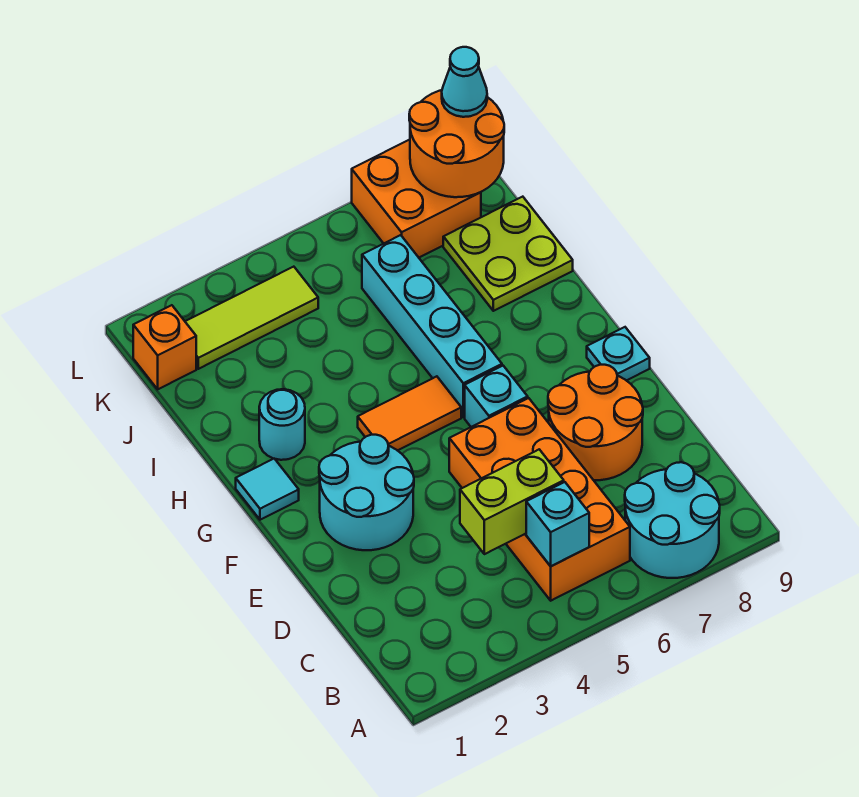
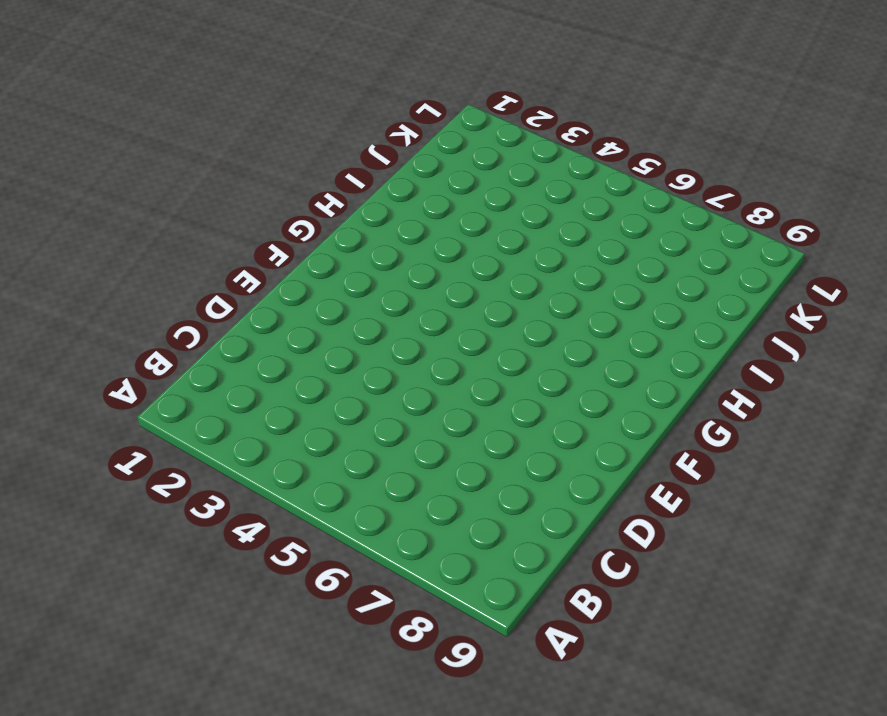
none -> cyan round brick A7:B8 level 1
none -> orange brick B5:E6 level 1
none -> orange round brick D7:E8 level 1

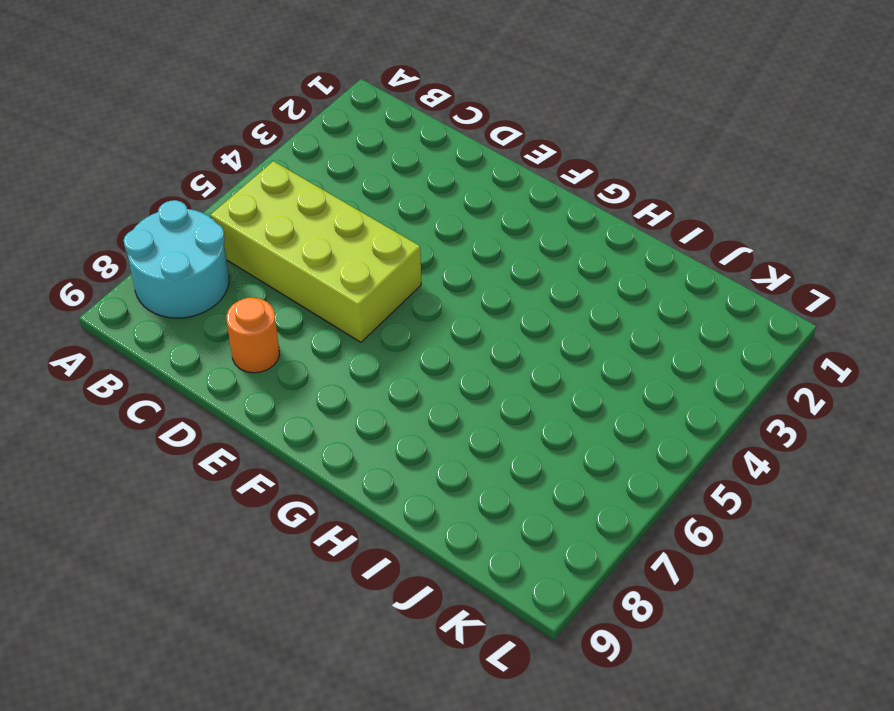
lime brick B5:E6 level 1 -> orange brick B5:E6 level 1
orange round brick D8 level 1 -> orange round brick D7:E8 level 1
none -> cyan round brick E2:F3 level 1
none -> cyan brick F6 level 1
none -> cyan plate F9 level 1

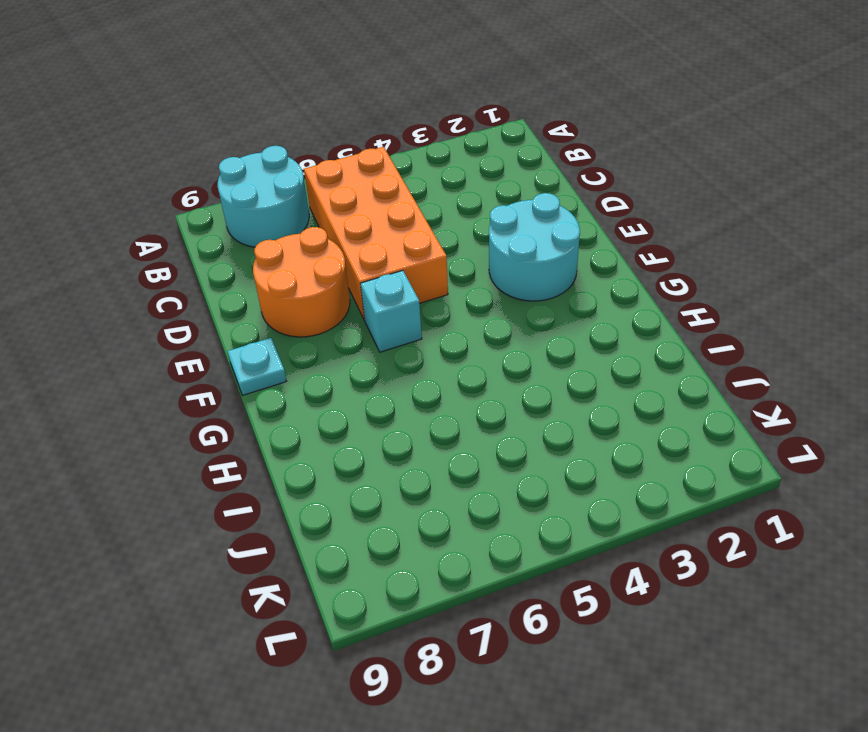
none -> cyan tile G1 level 1
none -> orange tile G4:G5 level 1
none -> cyan brick G6:J6 level 1

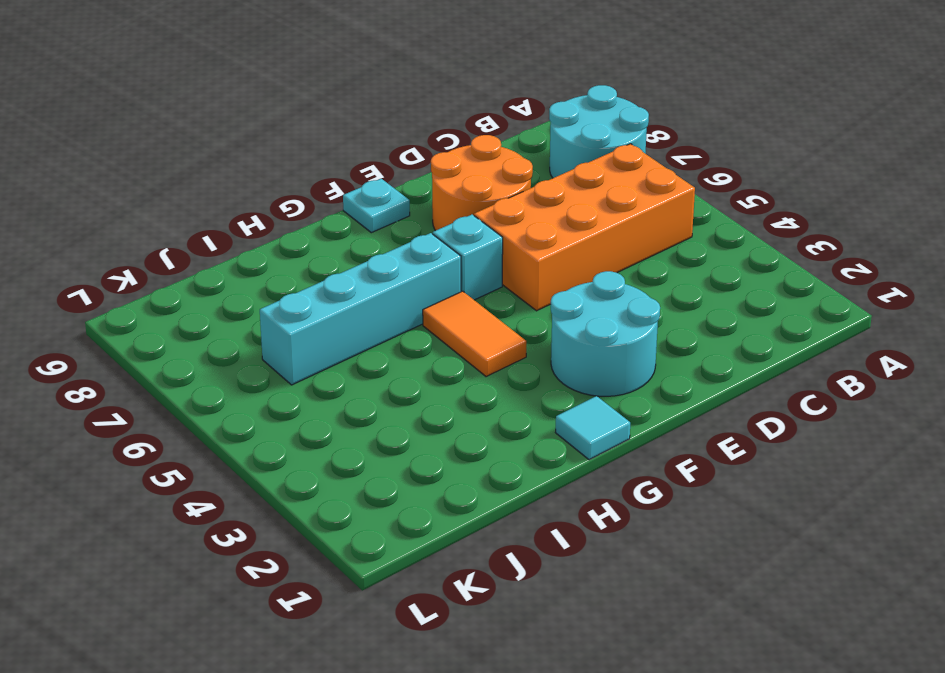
none -> cyan round brick H2 level 1
none -> lime plate I8:J9 level 1
none -> orange brick K1 level 1

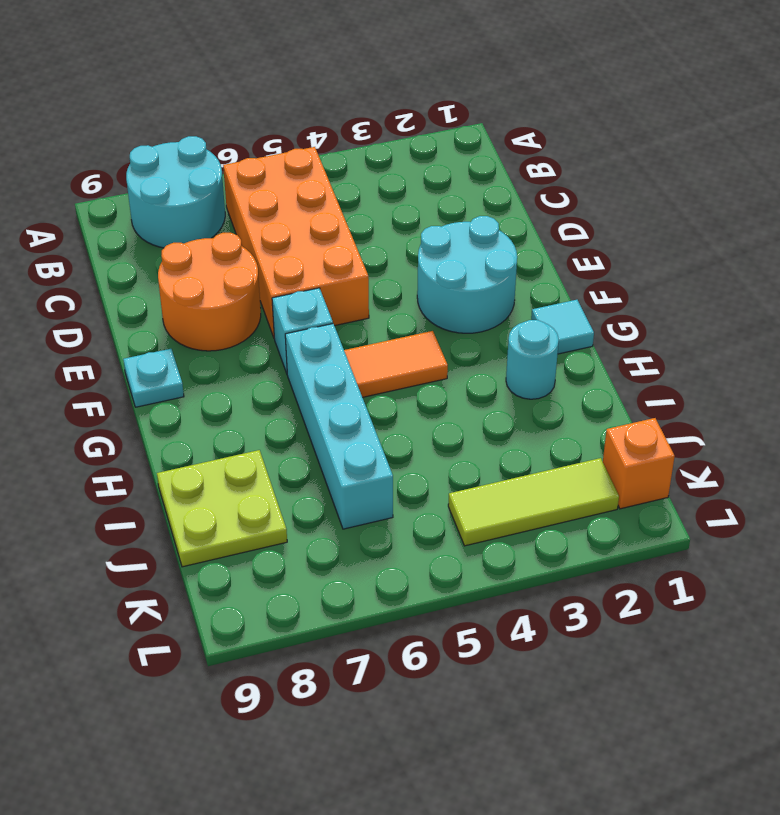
none -> orange brick K7:L8 level 1
none -> cyan brick B5 level 2
none -> lime brick C4:C5 level 2

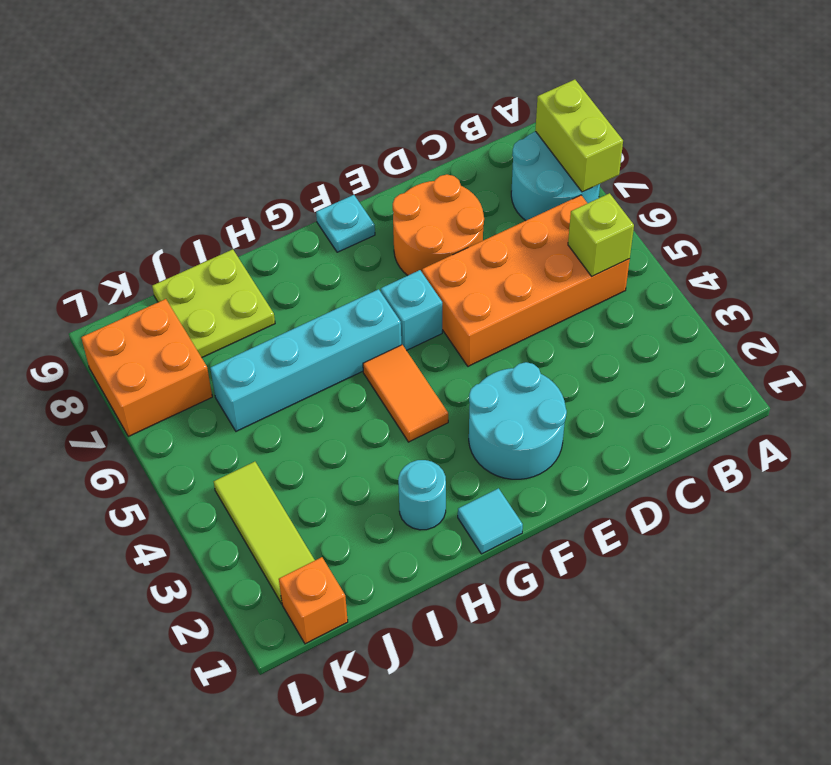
lime brick A7:A8 level 2 -> lime brick C4:C5 level 2
lime brick B5 level 2 -> cyan brick B5 level 2
none -> orange round brick K8:L9 level 2
none -> cyan cone L9 level 3

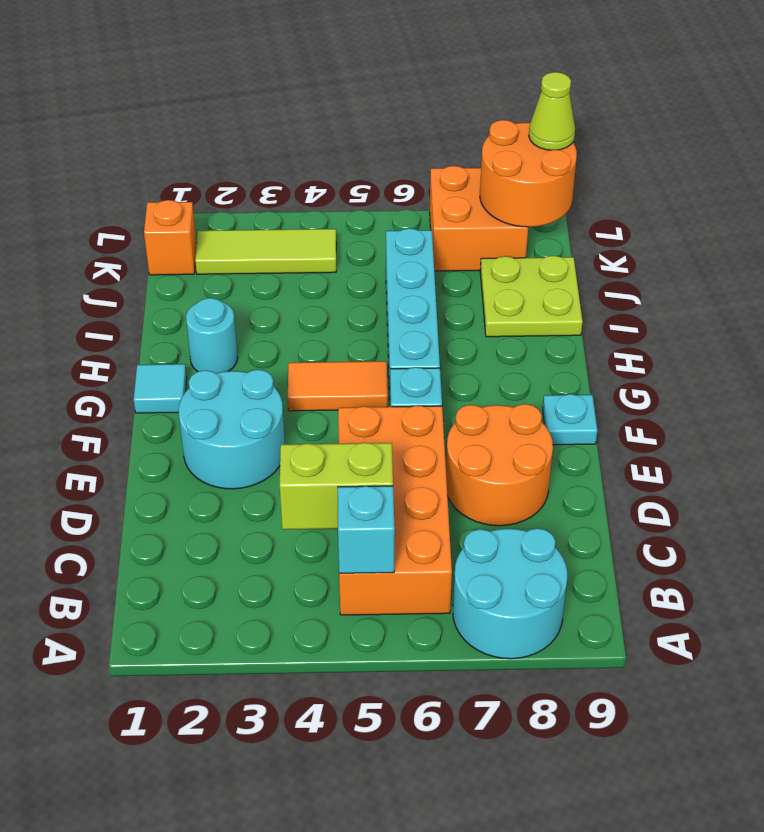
lime cone L9 level 3 -> cyan cone L9 level 3

